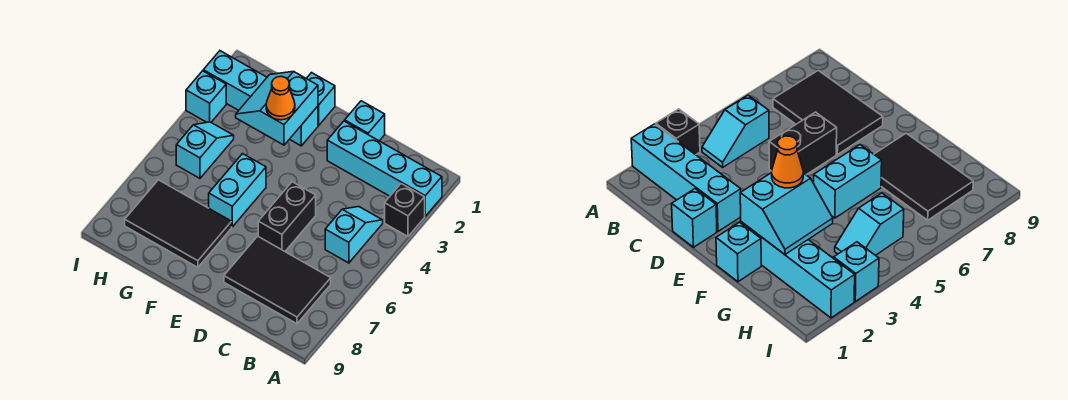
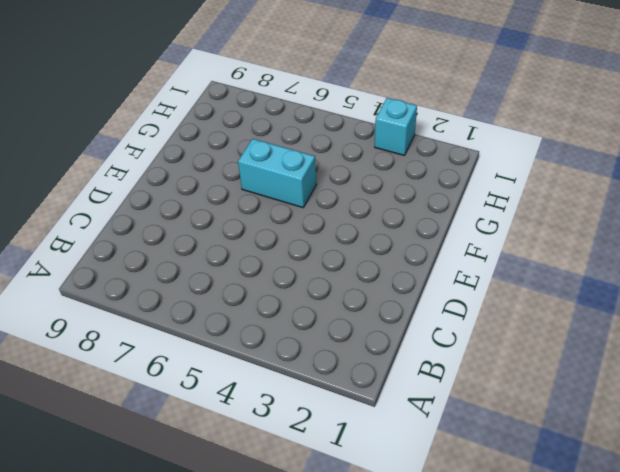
none -> cyan brick A2:D2 level 1
none -> black brick A3 level 1
none -> cyan slope B4:B5 level 1 top 5

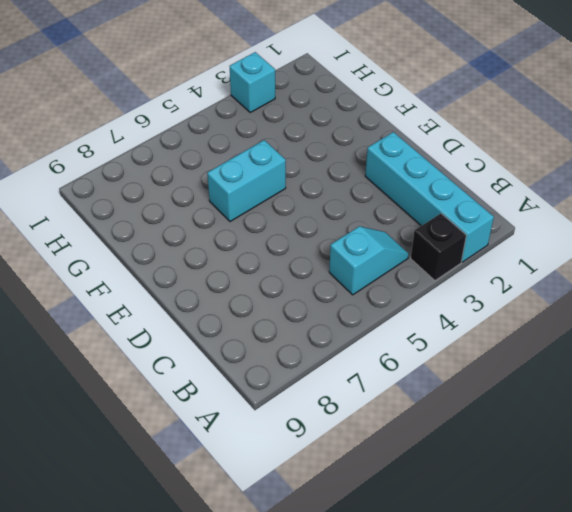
none -> black tile B7:D8 level 1
none -> cyan brick D1 level 1
none -> black brick D5:D6 level 1

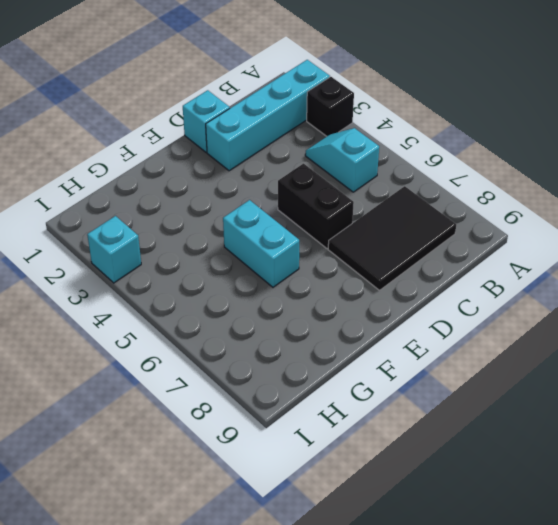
none -> cyan brick F1 level 1
none -> cyan brick F2:I2 level 1
none -> black tile F7:H8 level 1

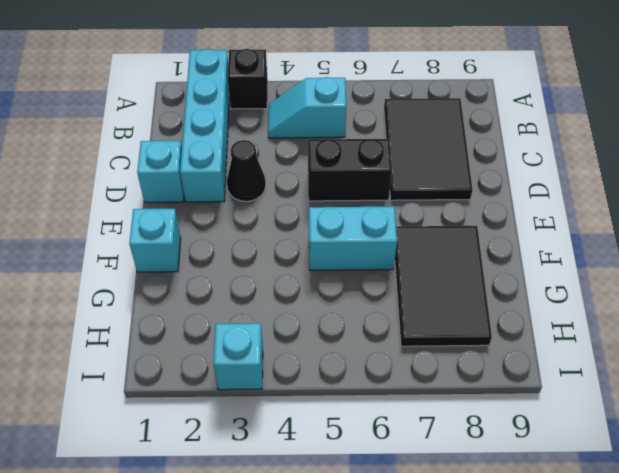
black cone D3 level 1 -> none
none -> cyan brick F2:I2 level 1
none -> cyan slope H4:H5 level 1 top 5
none -> cyan slope F2:G3 level 2 top F

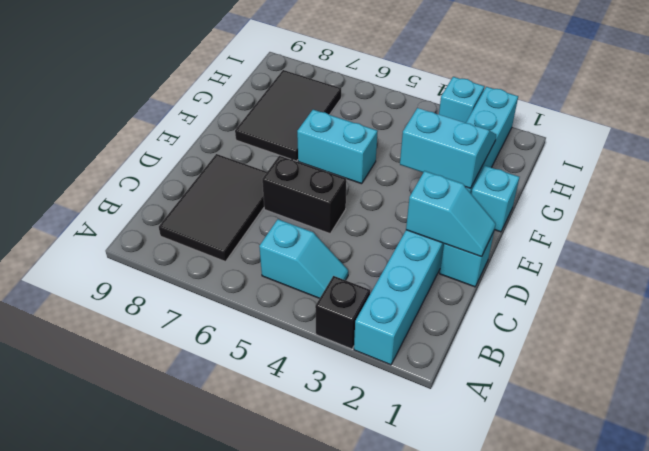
cyan slope D1:D2 level 2 top 2 -> cyan slope H4:H5 level 1 top 5
none -> orange cone F3 level 3

